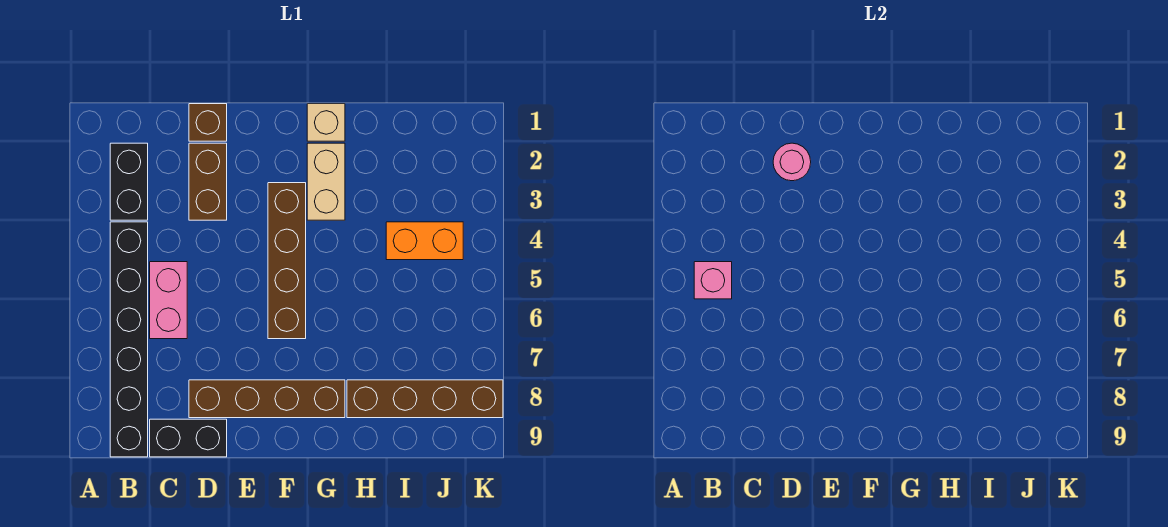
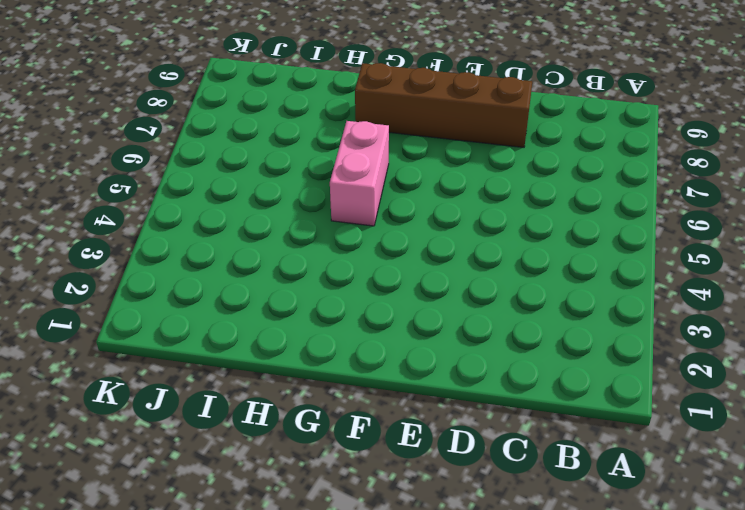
pink brick G5:G6 level 1 -> pink brick C5:C6 level 1
none -> black brick B2:B3 level 1
none -> black brick B4:B9 level 1
none -> black brick C9:D9 level 1

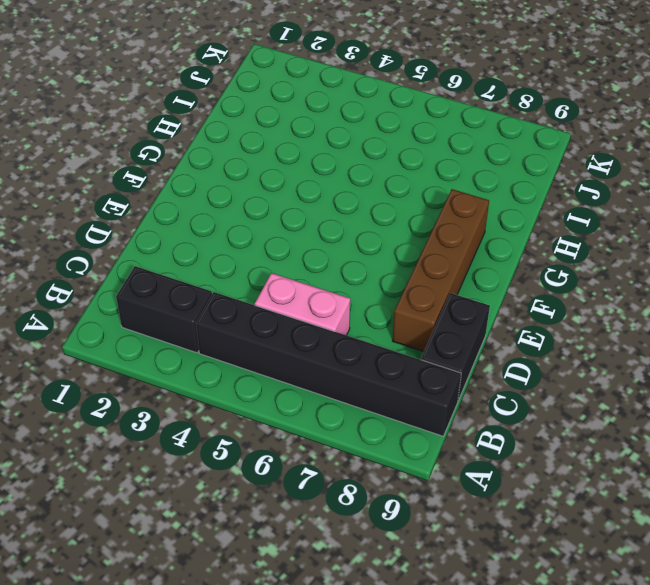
none -> brown brick D1 level 1
none -> brown brick D2:D3 level 1
none -> brown brick F3:F6 level 1

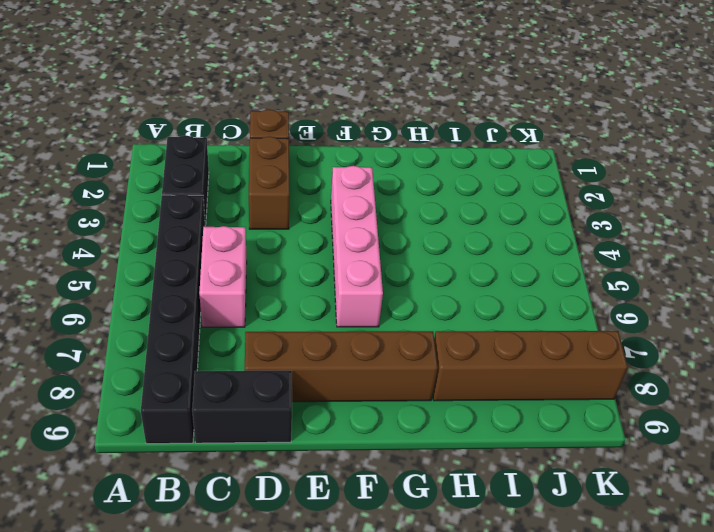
pink brick F3:F6 level 1 -> brown brick F3:F6 level 1
none -> tan brick G1 level 1
none -> tan brick G2:G3 level 1
none -> orange brick I4:J4 level 1

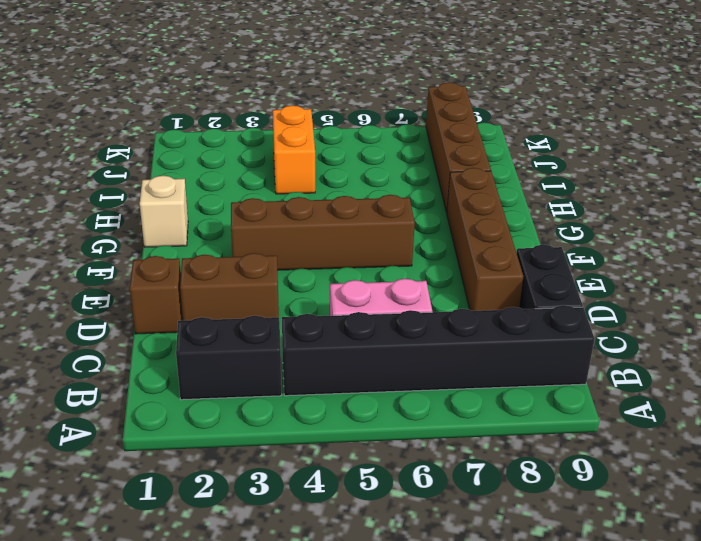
none -> tan brick G2:G3 level 1
none -> pink brick B5 level 2
none -> pink round brick D2 level 2

